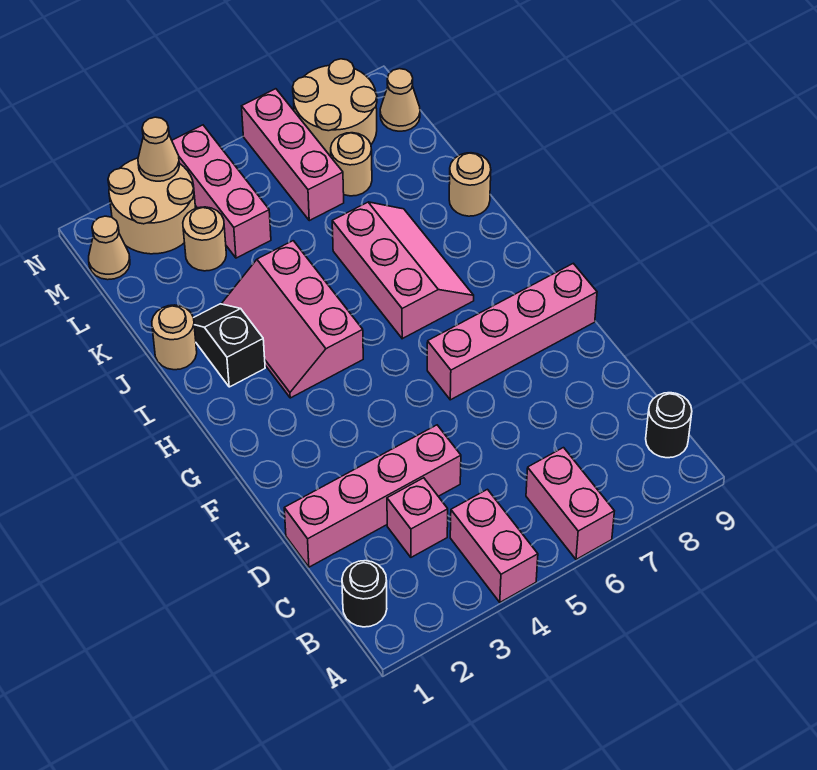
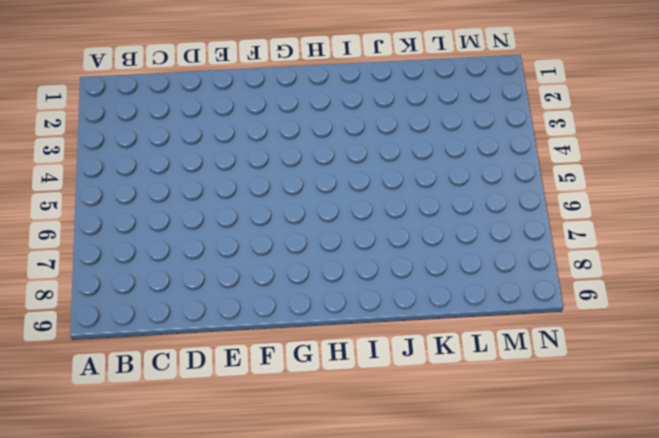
none -> pink brick A4:B4 level 1
none -> pink brick A6:B6 level 1
none -> black round brick B1 level 1

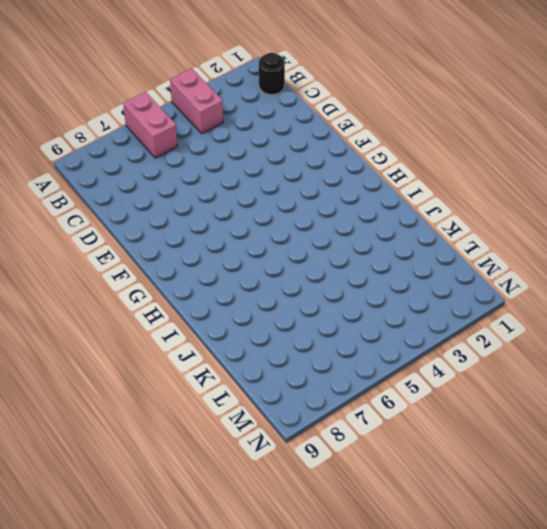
none -> black round brick B9 level 1
none -> pink brick C3 level 1
none -> pink brick D1:D4 level 1

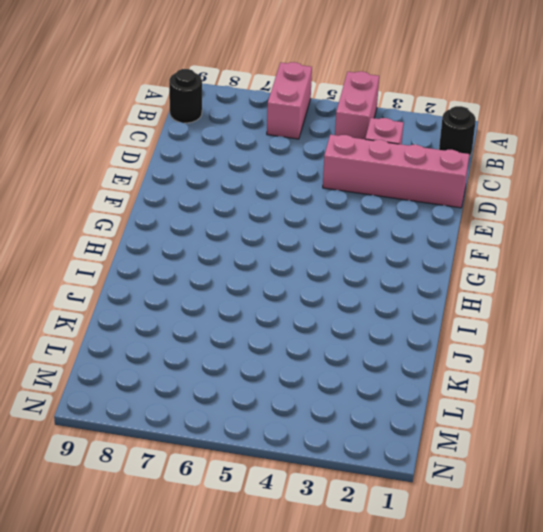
none -> pink brick F6:F9 level 1
none -> pink slope H3:J4 level 1 top 4
none -> pink slope H6:J7 level 1 top 6

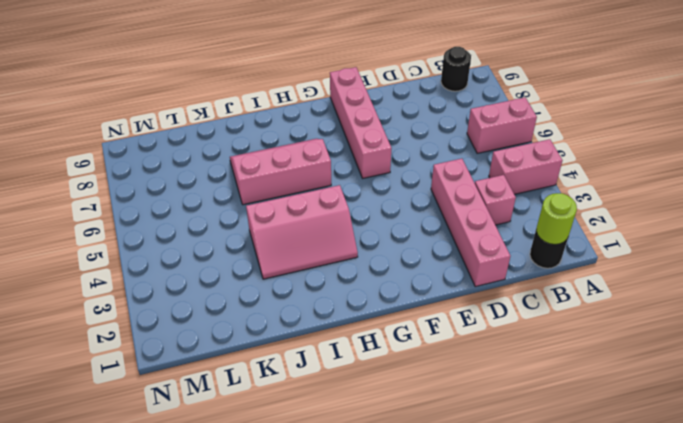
lime round brick B1 level 2 -> none
none -> black slope I2:J2 level 1 top I
none -> tan round brick J1 level 1
none -> tan round brick J9 level 1

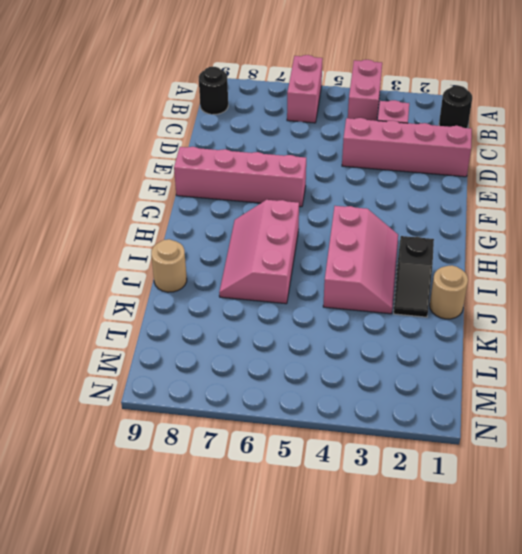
none -> tan round brick L3 level 1
none -> pink brick L4:N4 level 1
none -> pink brick L6:N6 level 1

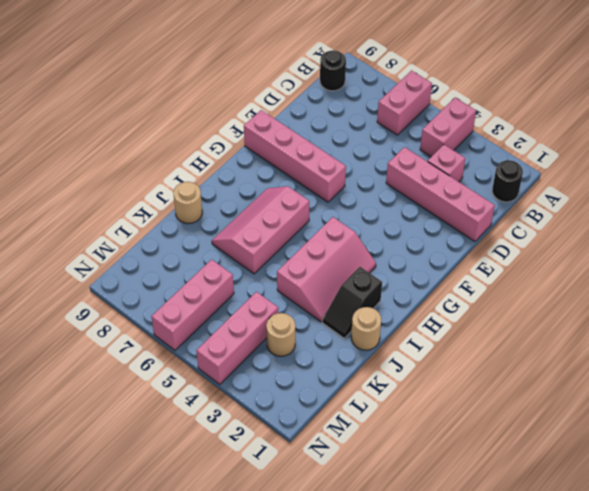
none -> tan round brick L7 level 1
none -> tan cone M1 level 1
none -> tan round brick M2:N3 level 1

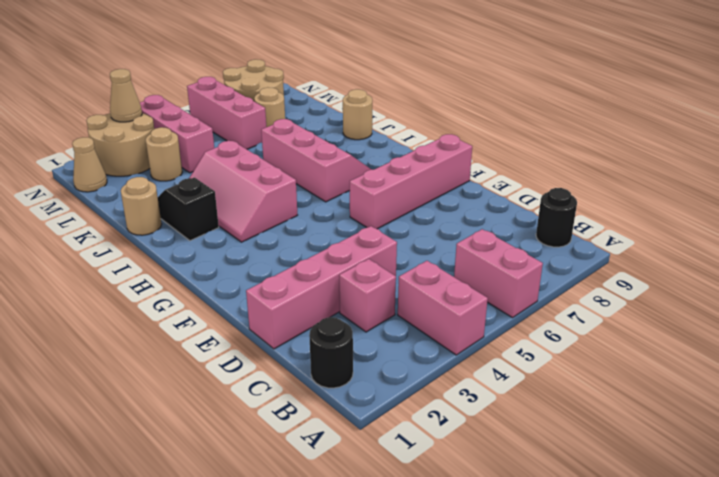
none -> tan cone M9 level 1

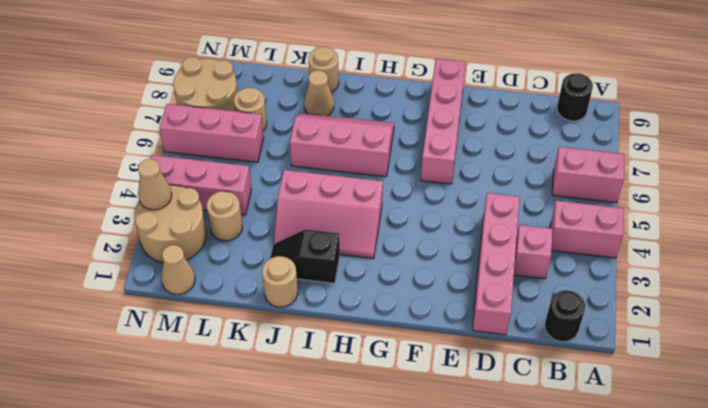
tan cone J8 level 1 -> tan cone M9 level 1

